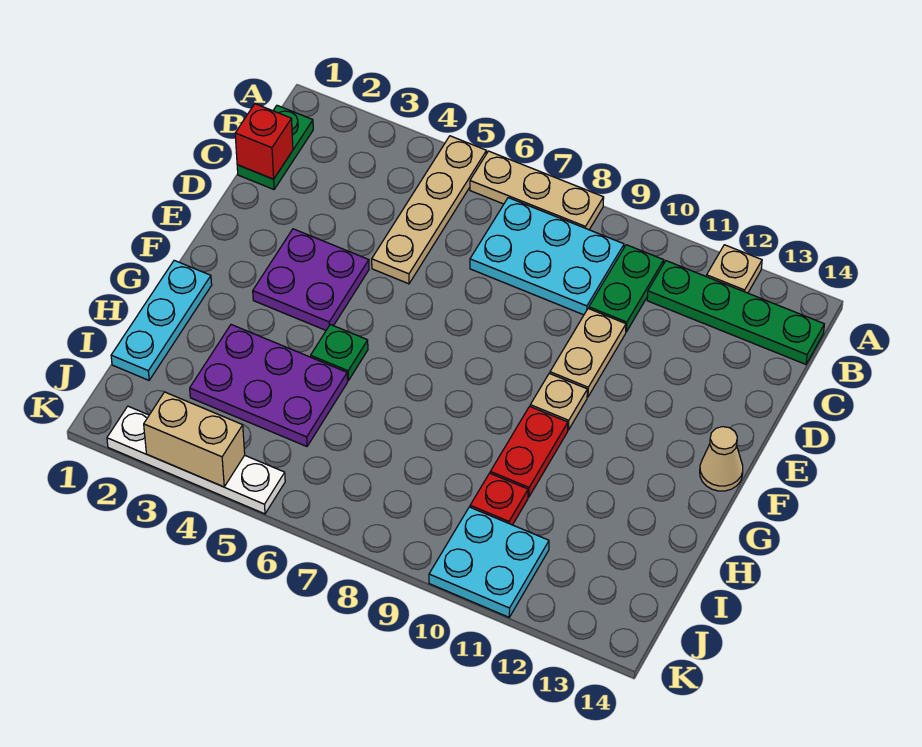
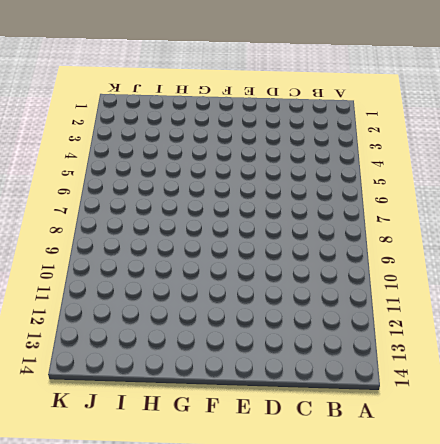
none -> tan plate A5:D5 level 1
none -> tan plate A6:A8 level 1
none -> tan plate A12 level 1

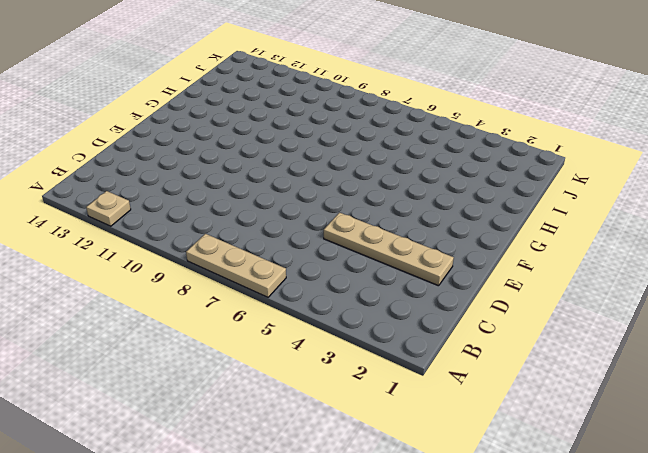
tan plate D2:D5 level 1 -> tan plate A5:D5 level 1
none -> green plate B1:C1 level 1
none -> cyan plate B7:C9 level 1
none -> green plate B10:C10 level 1

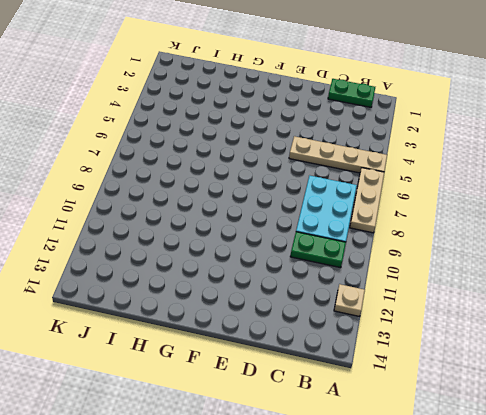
none -> green plate B11:B14 level 1
none -> tan plate D10:E10 level 1
none -> purple plate E3:F4 level 1

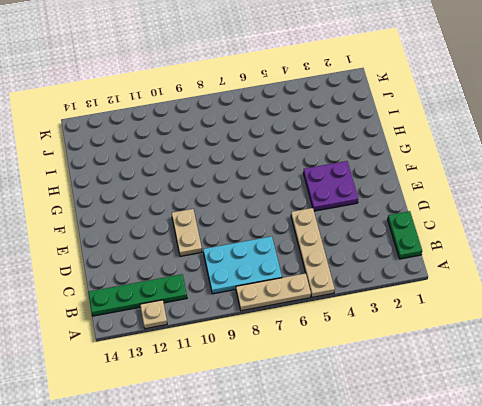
none -> green plate B10:C10 level 1
none -> tan plate F10 level 1
none -> tan cone F14 level 1

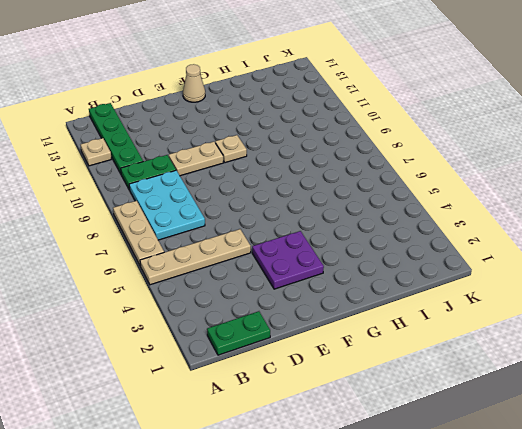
none -> cyan plate G1:I1 level 1
none -> green plate G5 level 1
none -> red plate G10:H10 level 1

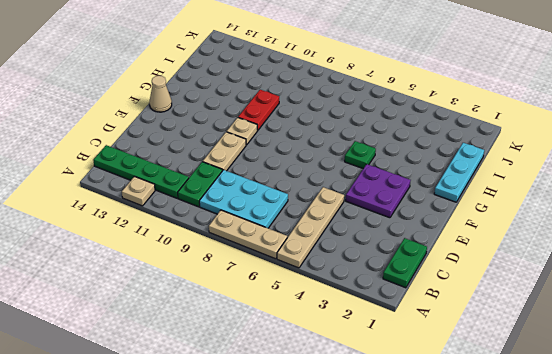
none -> purple plate H3:I5 level 1
none -> red plate I10 level 1
none -> cyan plate J10:K11 level 1

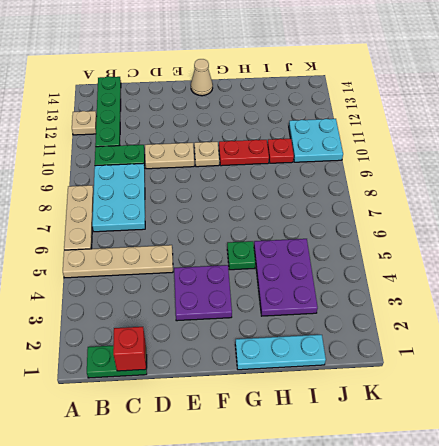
none -> white plate K2:K5 level 1
none -> tan brick K3:K4 level 2

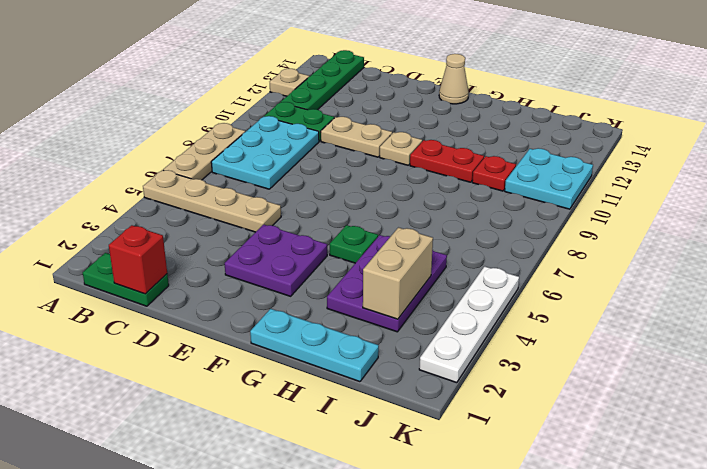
tan brick I3:I4 level 2 -> tan brick K3:K4 level 2

